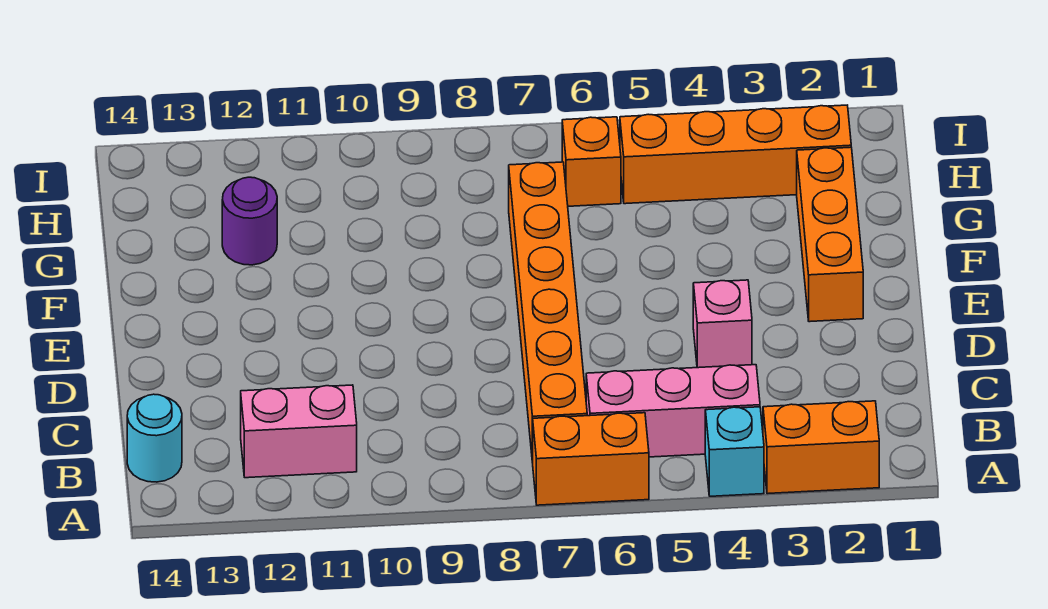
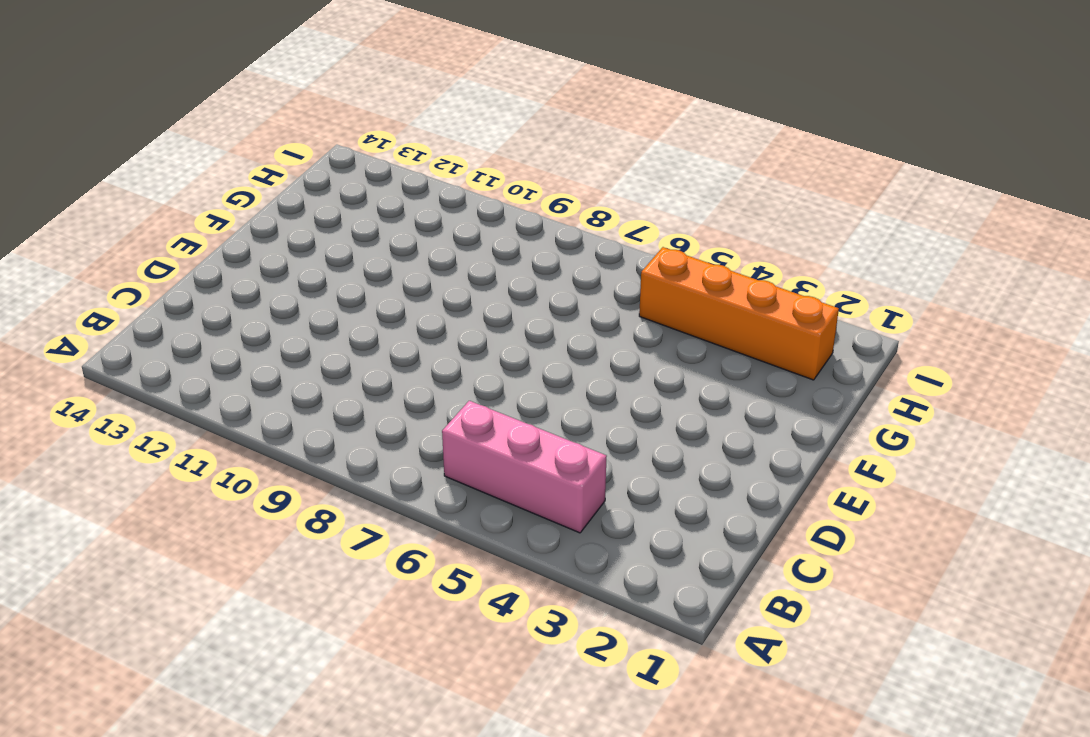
none -> orange brick A2:A3 level 1
none -> cyan brick A4 level 1
none -> orange brick A6:A7 level 1

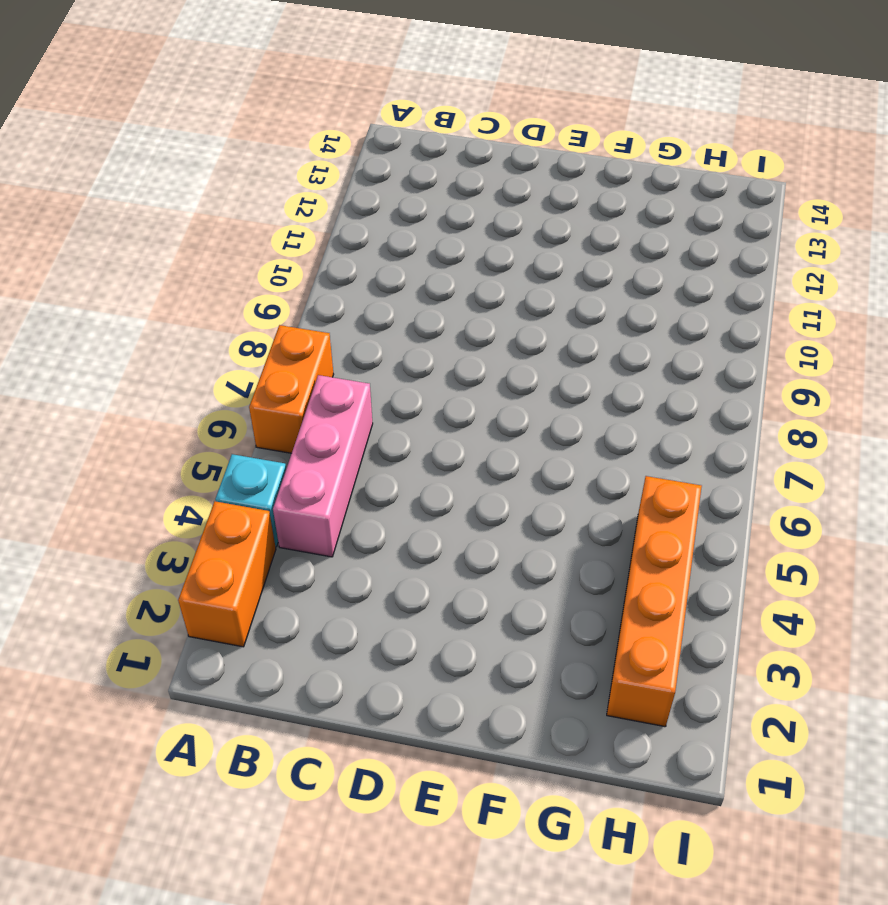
none -> orange brick B7:G7 level 1
none -> pink brick B11:B12 level 1
none -> cyan round brick B14 level 1

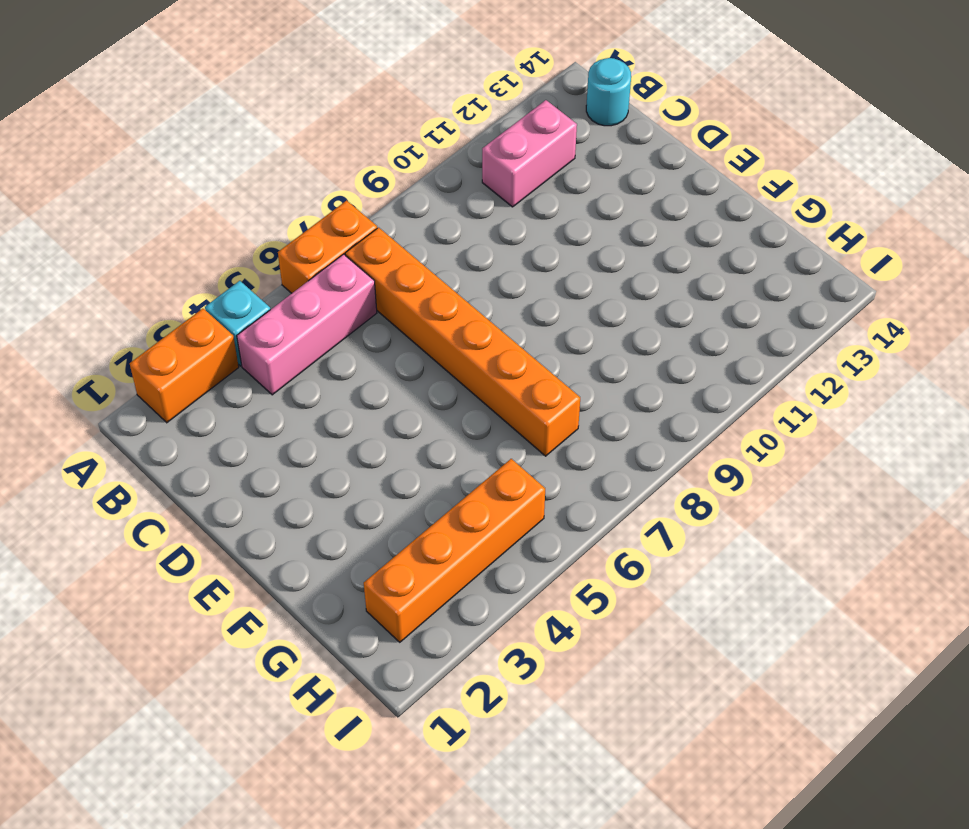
none -> pink brick D4 level 1
none -> orange brick E2:G2 level 1
none -> purple round brick G12 level 1

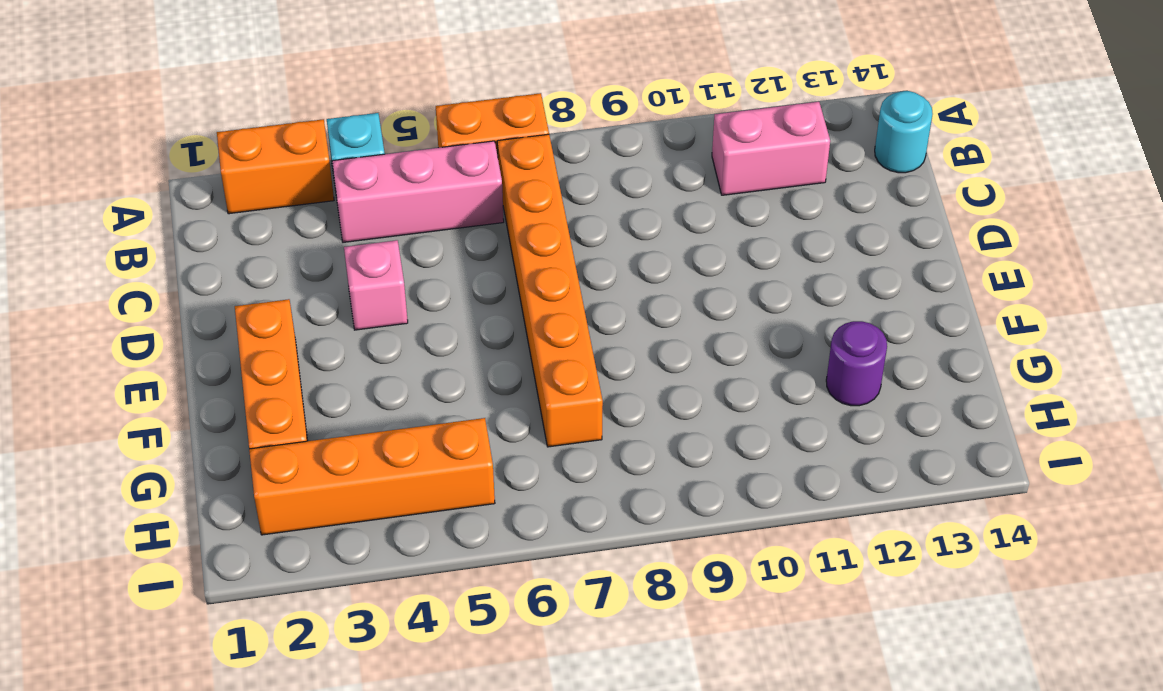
none -> orange brick H6 level 1

